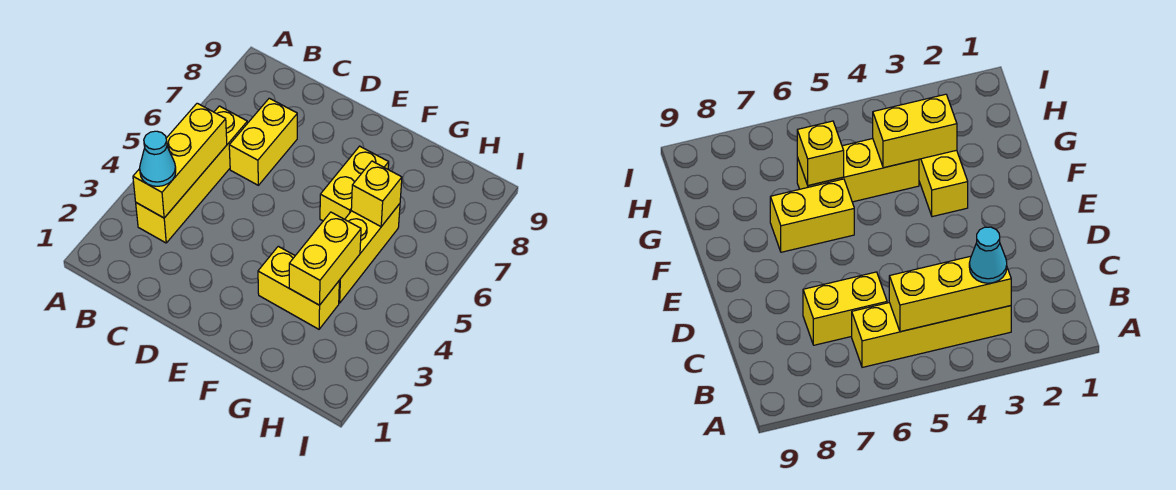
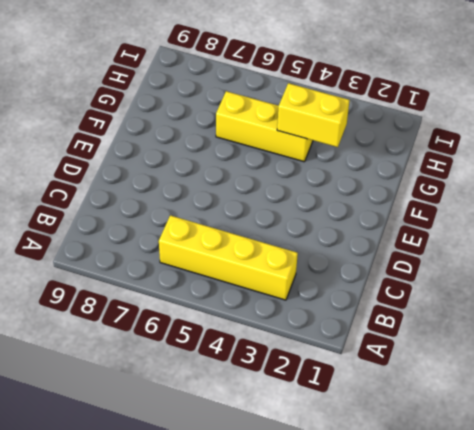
none -> yellow brick C6:C7 level 1
none -> yellow brick F3:G3 level 1

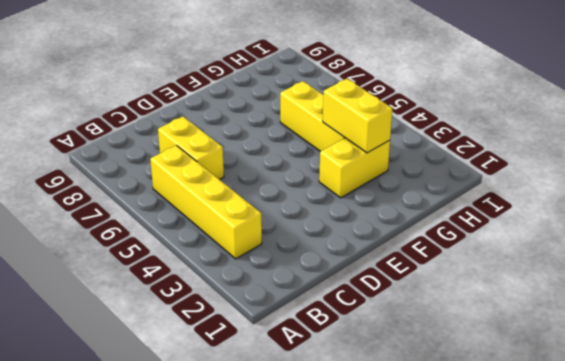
none -> yellow brick F6:F7 level 1
none -> yellow brick B3:B5 level 2

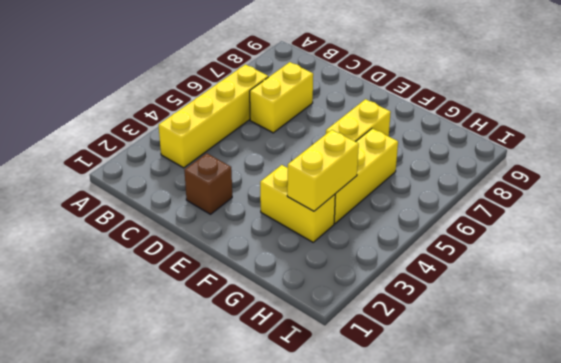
brown brick D2 level 1 -> none
none -> yellow brick B3:B5 level 2
none -> yellow brick G6 level 2

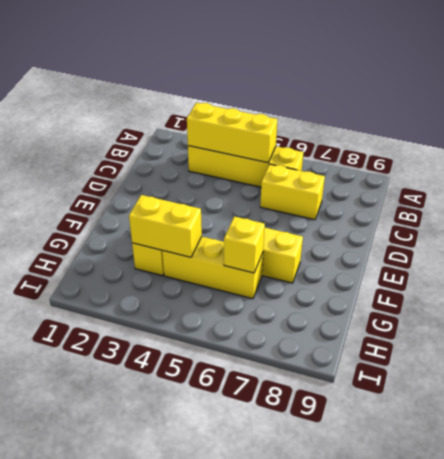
none -> cyan cone B3 level 3

